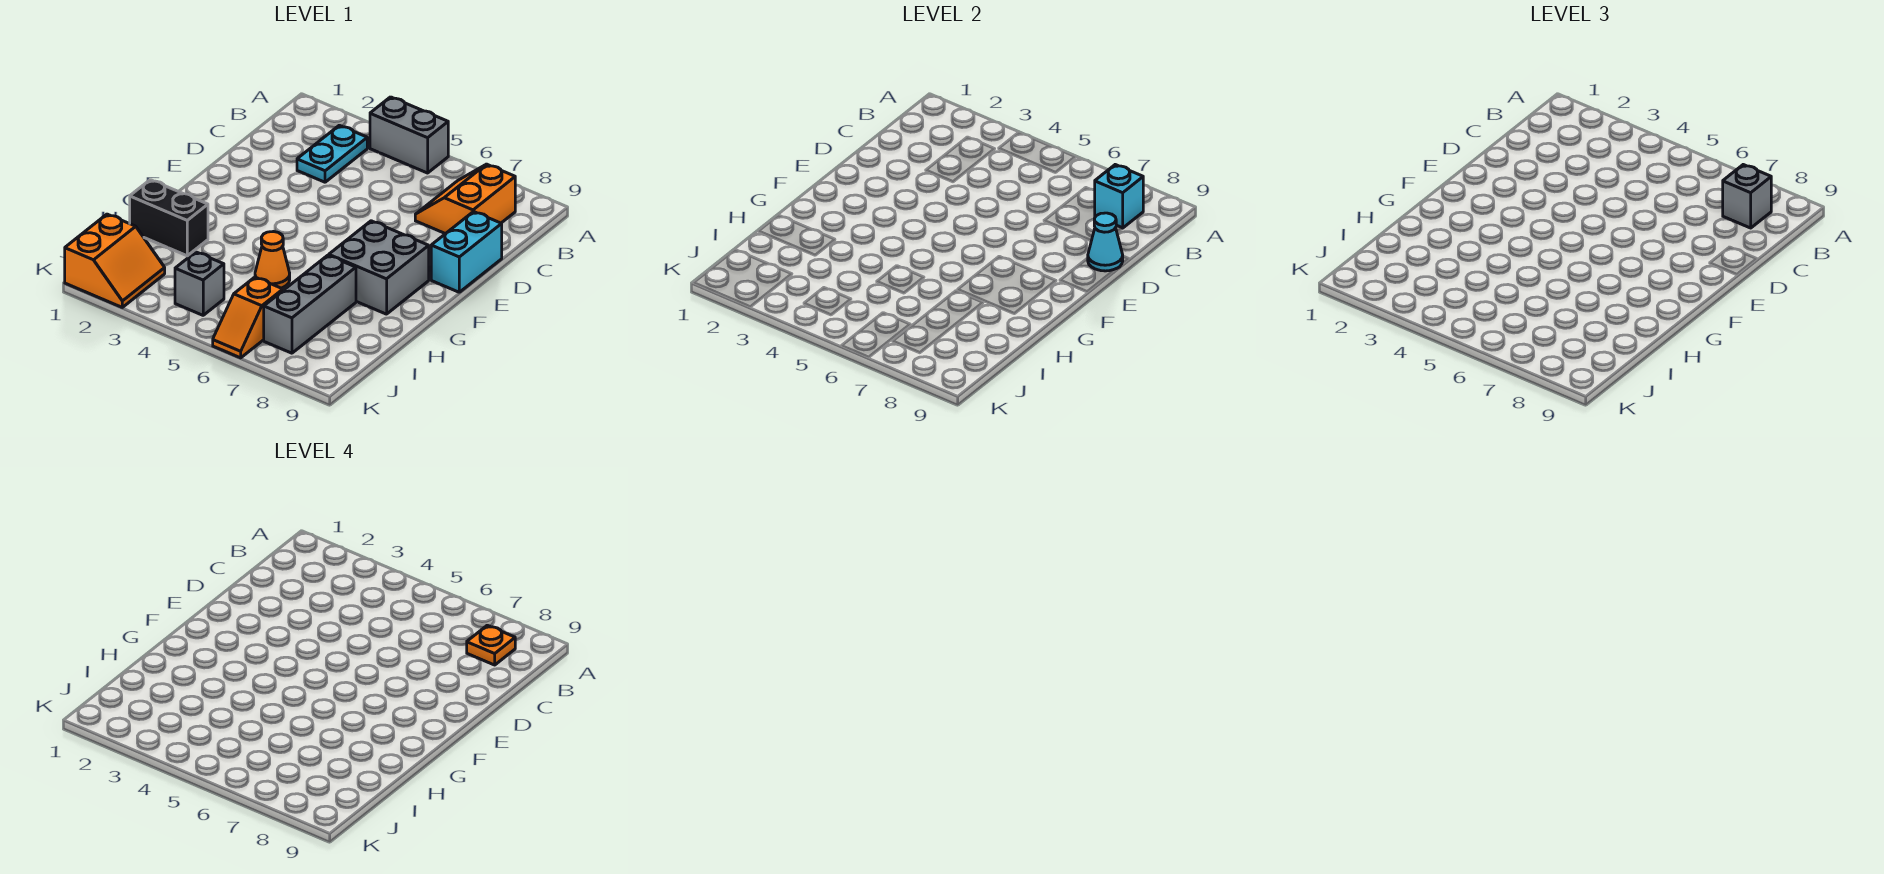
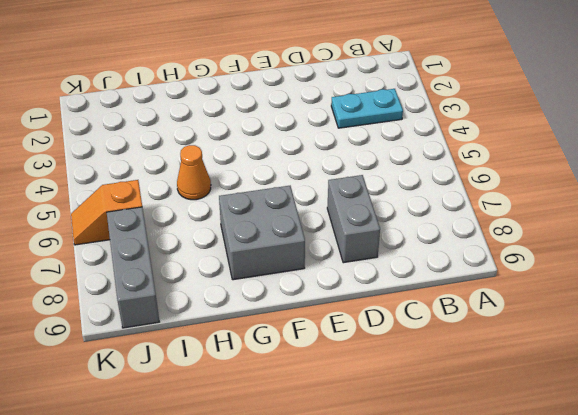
grey brick D7:D8 level 1 -> grey brick A4:A5 level 1
grey brick J7:J9 level 1 -> grey brick H7:J7 level 1
none -> orange slope B7:C8 level 1 top 8
none -> cyan brick D9:E9 level 1
none -> black brick H1:H2 level 1

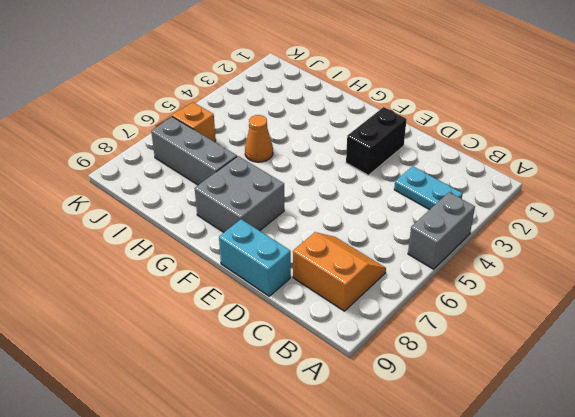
black brick E2:E3 level 1 -> black brick H1:H2 level 1
none -> orange slope J1:K2 level 1 top 1
none -> grey brick J4 level 1
none -> cyan brick B8 level 2

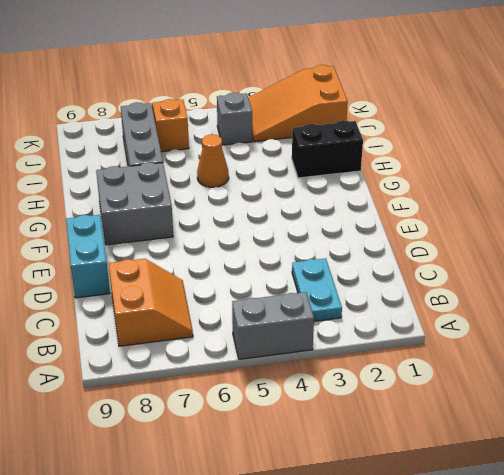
orange slope J1:K3 level 1 top 1 -> orange slope J1:K2 level 1 top 1
none -> cyan brick B8 level 2
none -> cyan cone D9 level 2
none -> grey brick B8 level 3

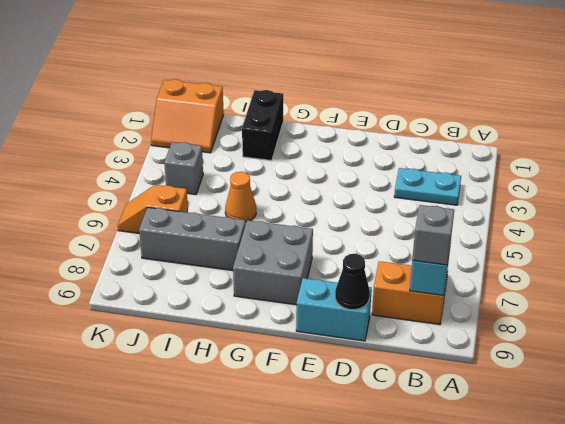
black cone D9 level 2 -> cyan cone D9 level 2
none -> grey brick A4:A5 level 1
none -> orange plate B8 level 4

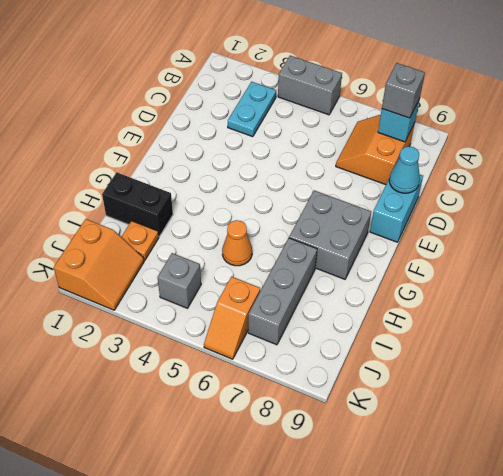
orange plate I2 level 1 -> orange plate B8 level 4

